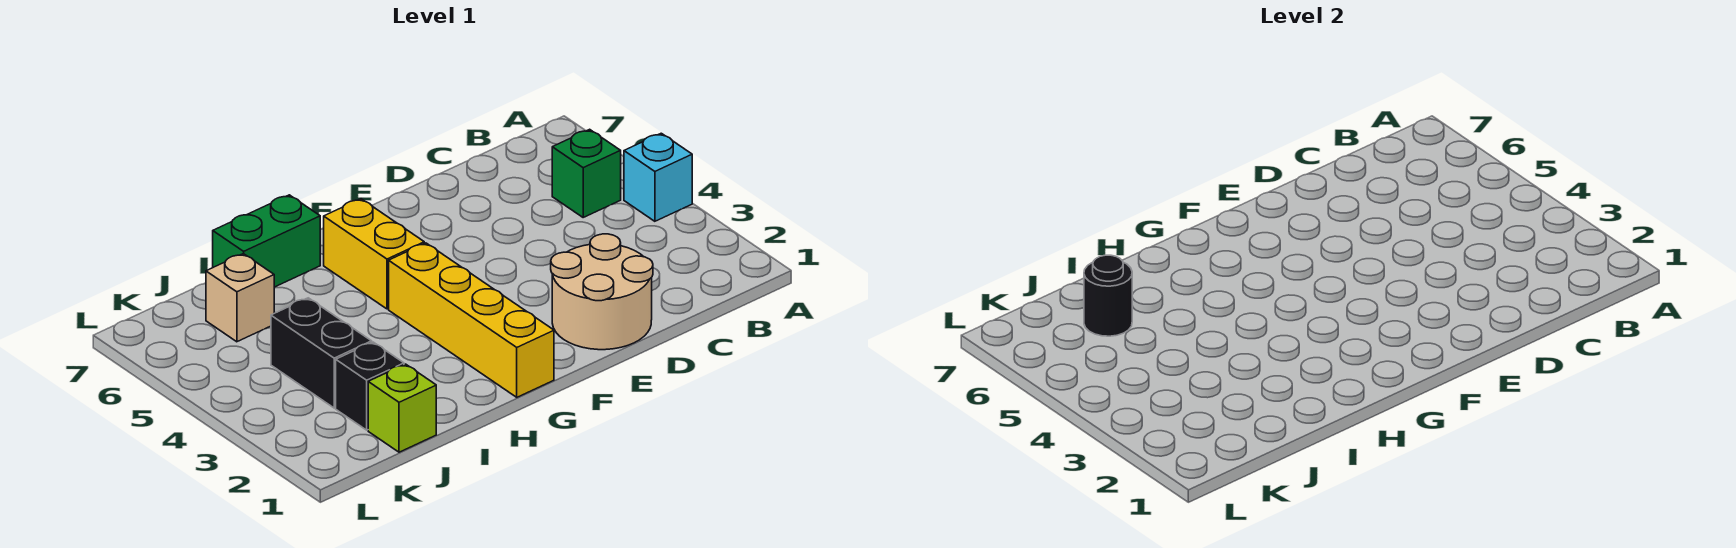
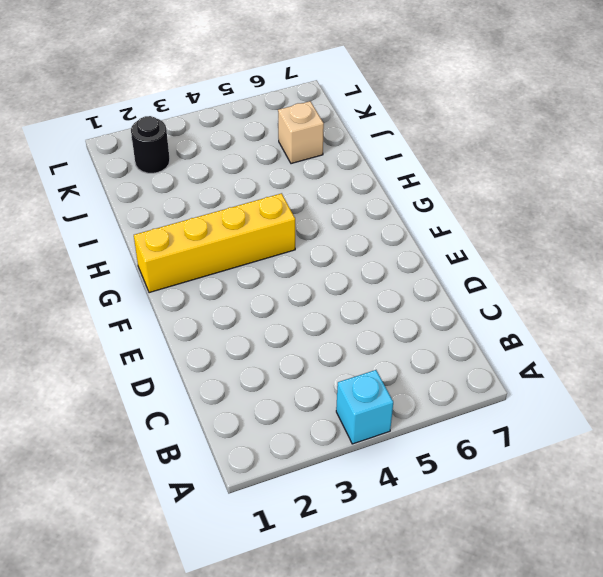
black round brick K2 level 1 -> black round brick J6 level 2
none -> green brick B5 level 1
none -> tan round brick D1:E2 level 1

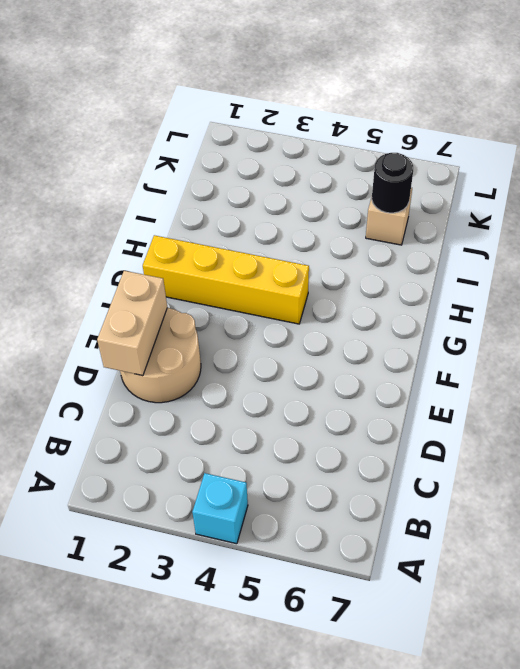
tan brick D1:E1 level 2 -> none
none -> green brick B5 level 1
none -> yellow brick G5:G6 level 1

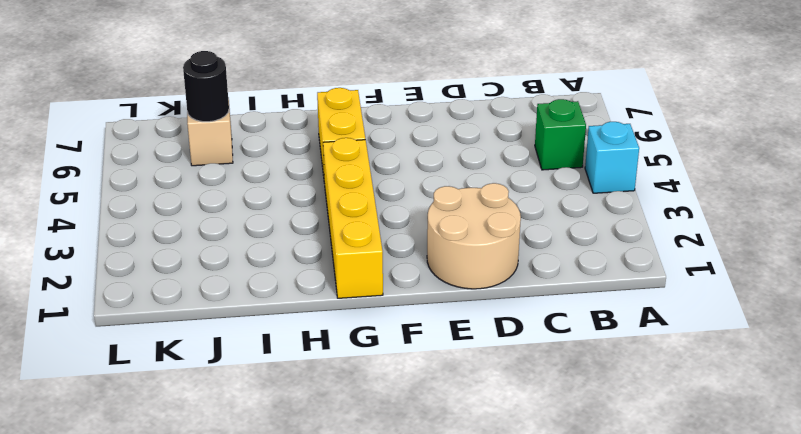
none -> green brick H7:I7 level 1
none -> lime brick J1 level 1

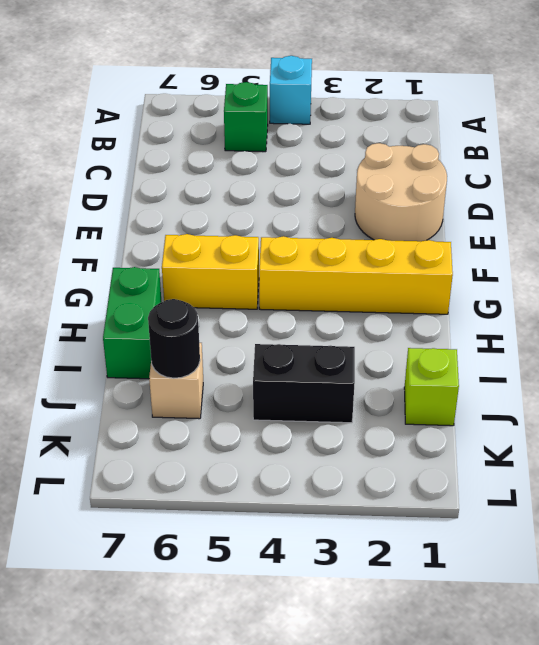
none -> black brick J2 level 1

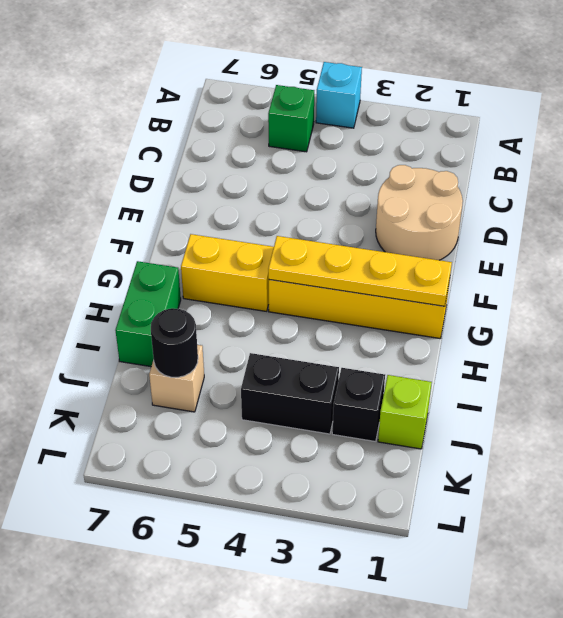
yellow plate G1:G4 level 2 -> none

